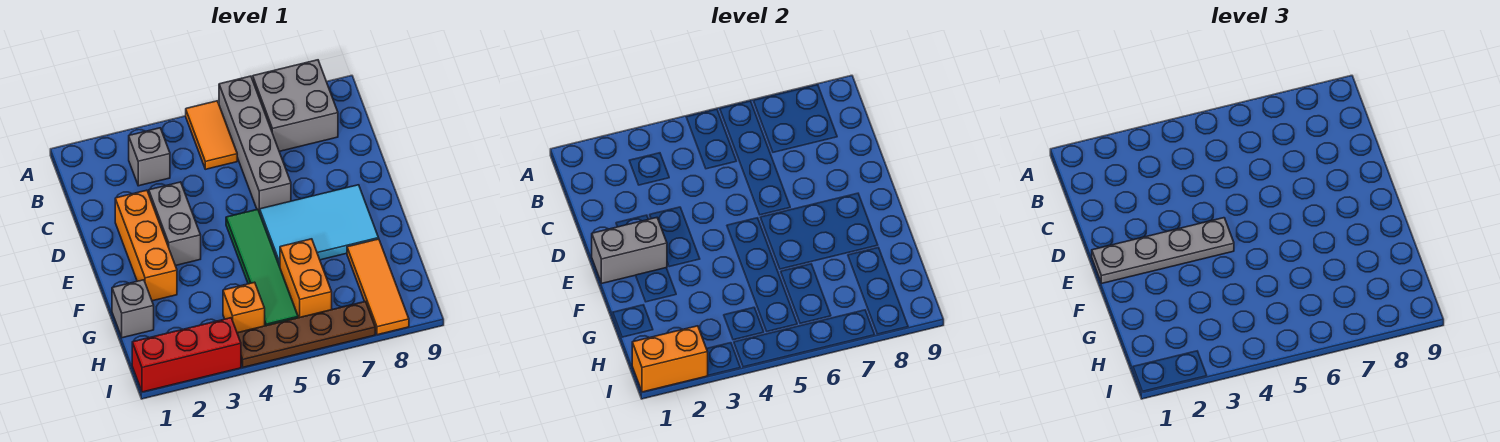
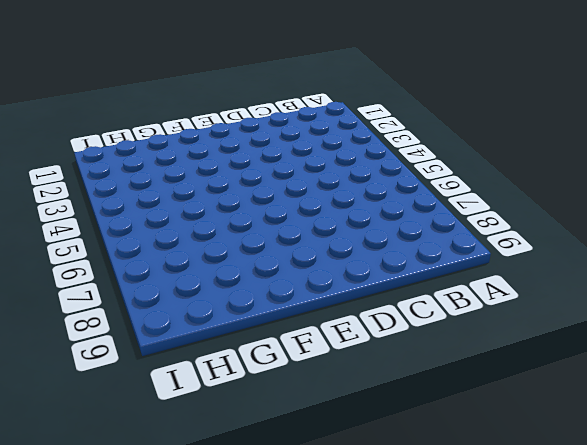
none -> orange tile A5:B5 level 1
none -> grey brick A6:D6 level 1
none -> grey brick A7:B8 level 1

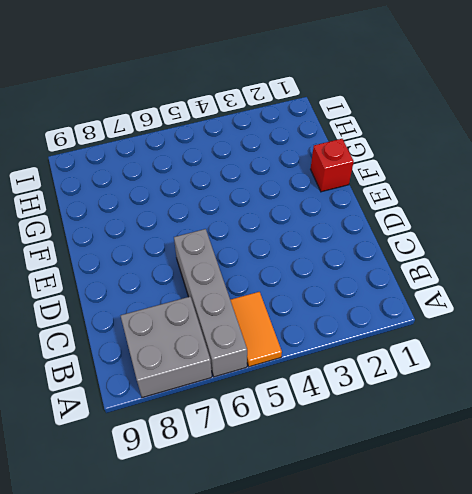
red brick F1 level 1 -> none
none -> grey brick B3 level 1
none -> orange brick D2:F2 level 1
none -> grey brick D3:E3 level 1

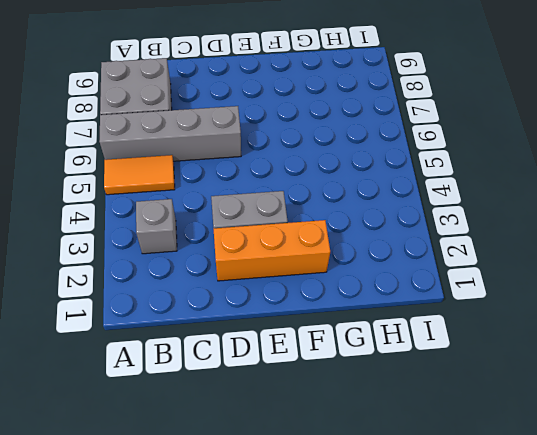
none -> green tile E5:H5 level 1
none -> cyan tile E6:F8 level 1
none -> grey brick G1 level 1

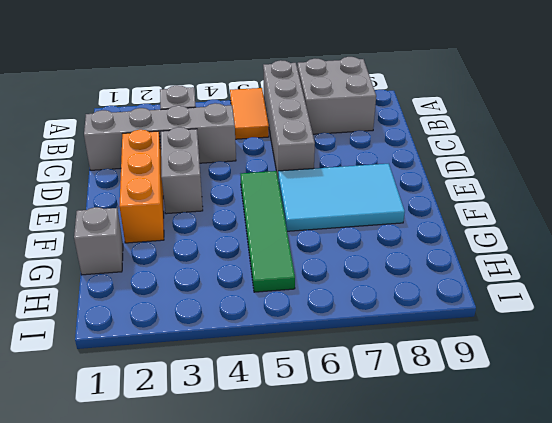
grey brick C1:C4 level 1 -> none
none -> orange brick G6:H6 level 1
none -> orange tile G8:I8 level 1
none -> orange brick H4 level 1

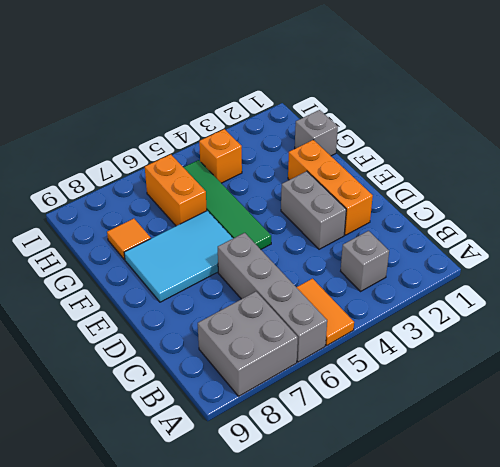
orange tile G8 level 1 -> orange tile G8:I8 level 1
none -> red brick I1:I3 level 1
none -> brown plate I4:I7 level 1
none -> grey brick E1:E2 level 2

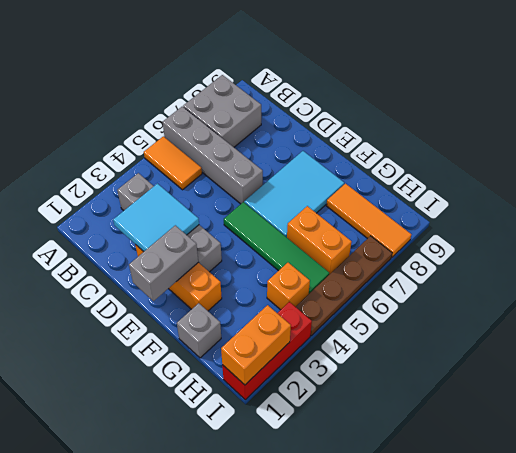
cyan tile C2:D3 level 2 -> none
none -> grey plate E1:E4 level 3

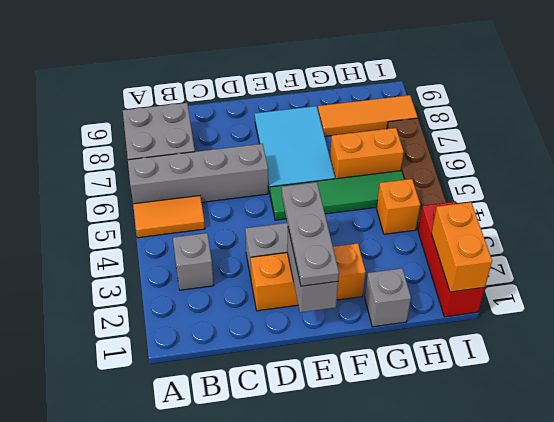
grey plate E1:E3 level 3 -> grey plate E1:E4 level 3

